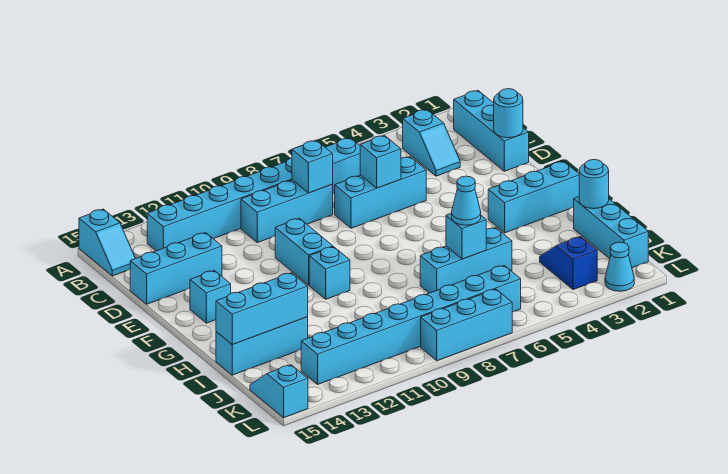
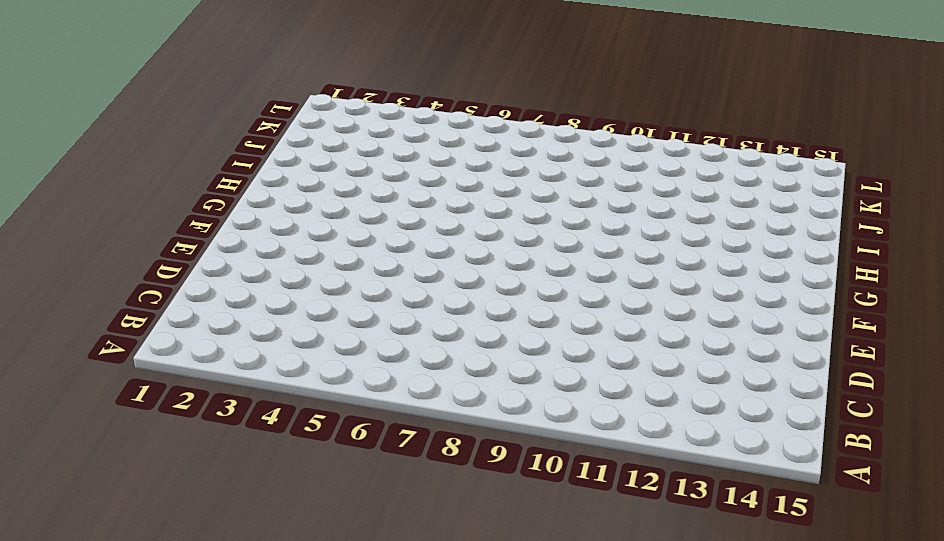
none -> cyan slope A15:B15 level 1 top A
none -> cyan brick B1:D1 level 1
none -> cyan slope B3:C3 level 1 top B

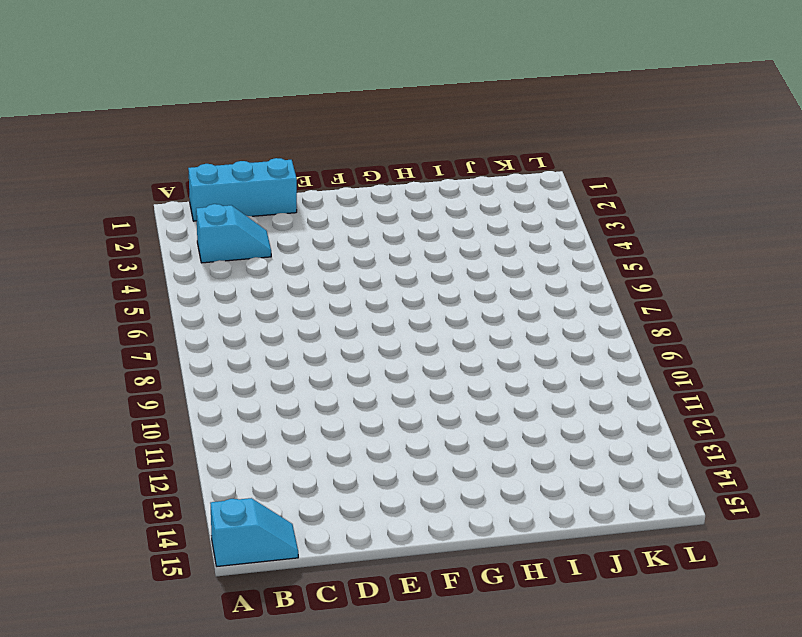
none -> cyan brick B6:B13 level 1
none -> cyan brick C8:C10 level 1
none -> cyan brick D5:D7 level 1

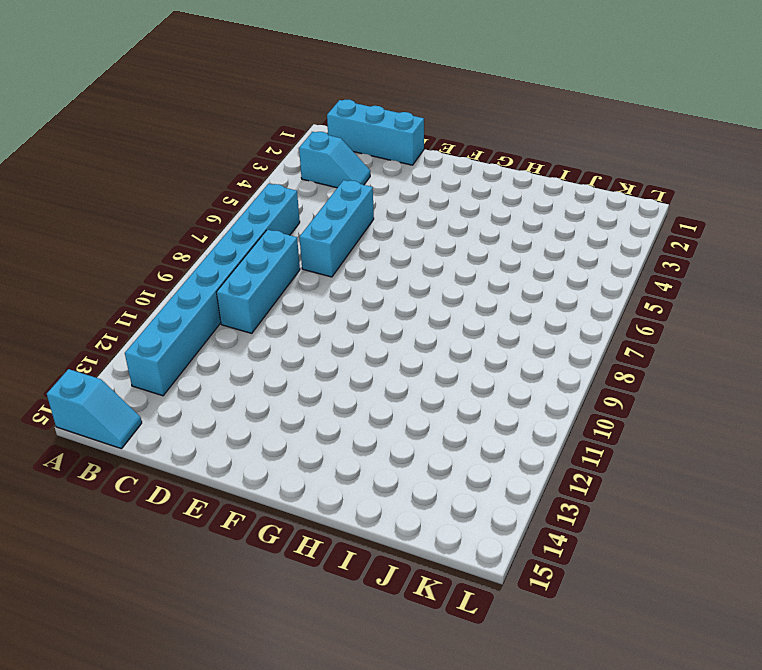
none -> cyan brick D13:D15 level 1
none -> cyan brick E10:F10 level 1
none -> cyan brick F14 level 1

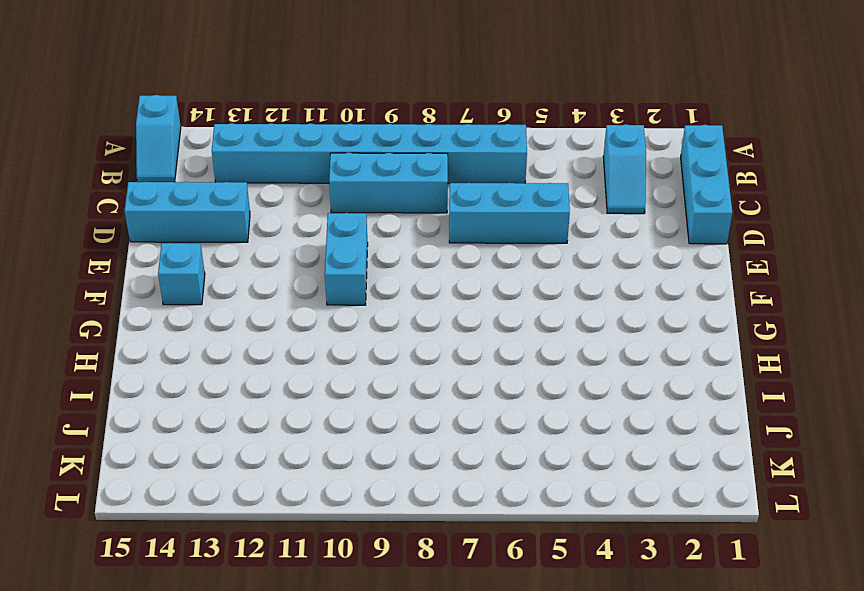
none -> cyan brick G1:G3 level 1
none -> cyan brick G10 level 1
none -> cyan brick I1:K1 level 1

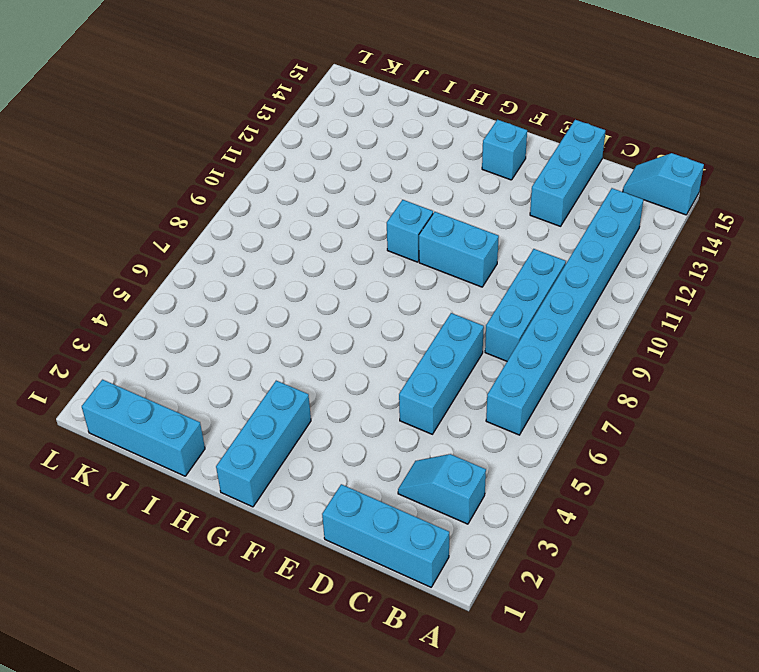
none -> cyan brick I5:I7 level 1
none -> cyan brick I13:I15 level 1
none -> blue slope J3:K3 level 1 top K

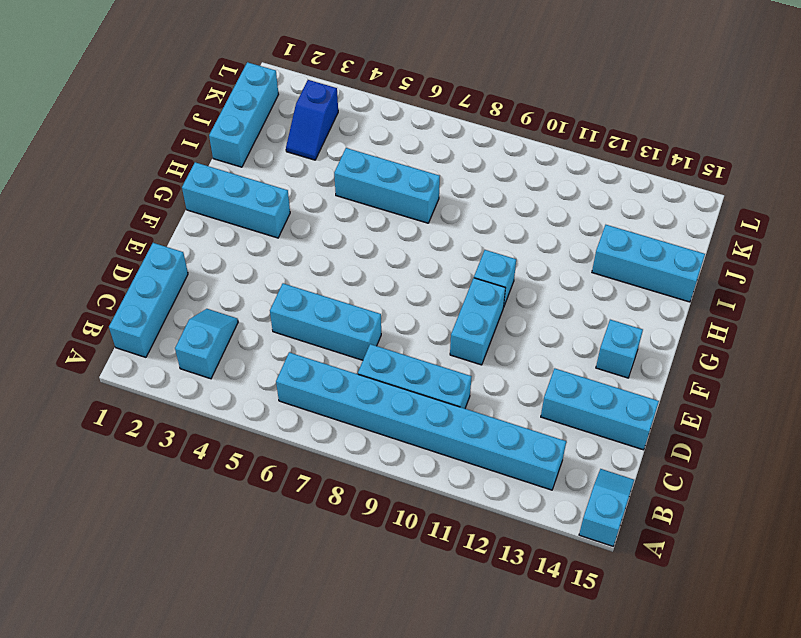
none -> cyan brick K6:K13 level 1
none -> cyan slope K15:L15 level 1 top L
none -> cyan cone L2 level 1

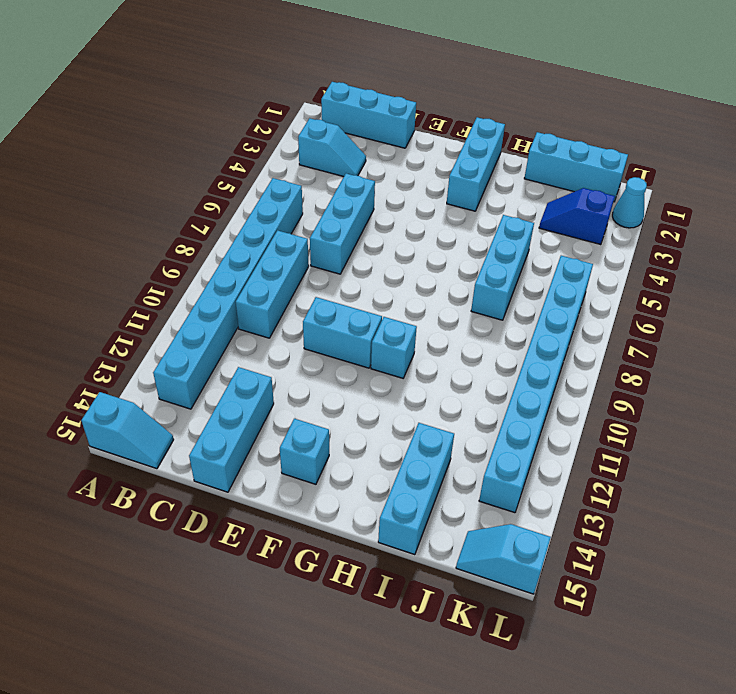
none -> cyan brick L7:L9 level 1
none -> cyan brick C8 level 2
none -> cyan round brick D1 level 2

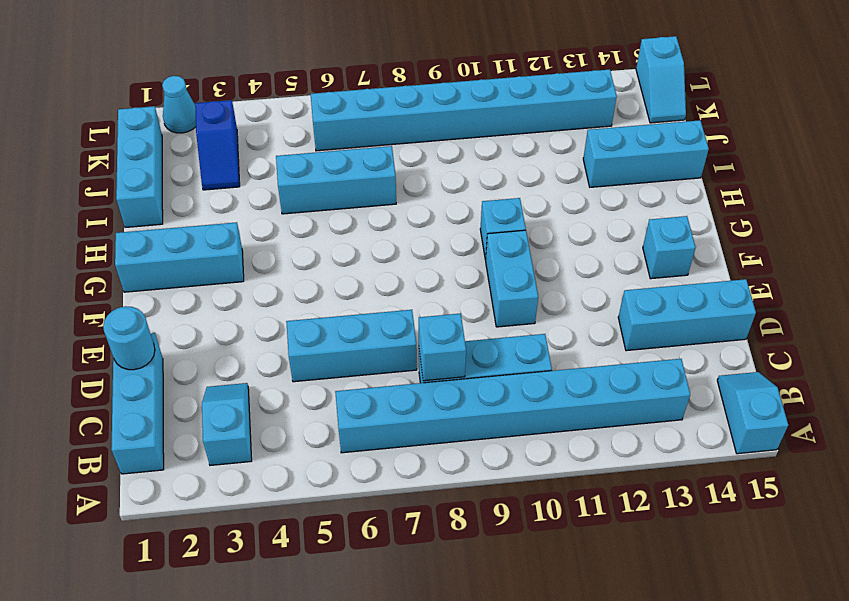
none -> cyan brick L7:L9 level 1
none -> cyan brick D6 level 2
none -> cyan round brick I1 level 2

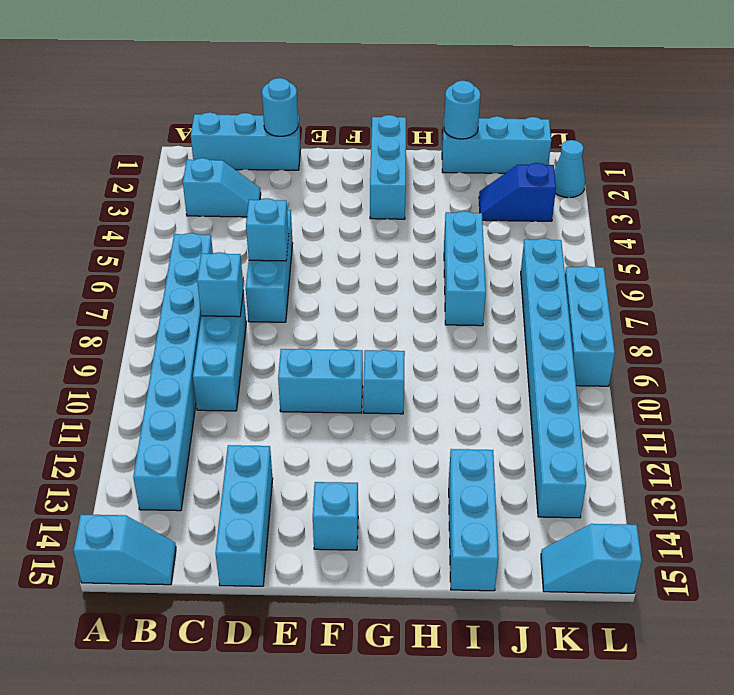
none -> cyan brick I6 level 2
none -> cyan brick I13:I15 level 2
none -> cyan cone I6 level 3

